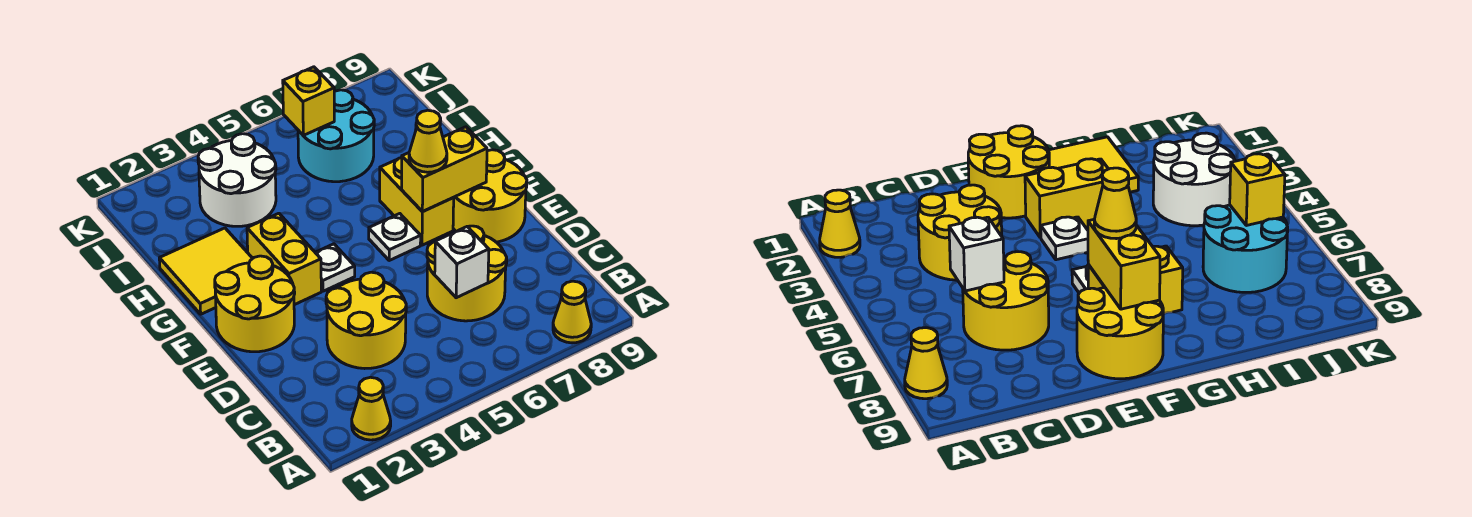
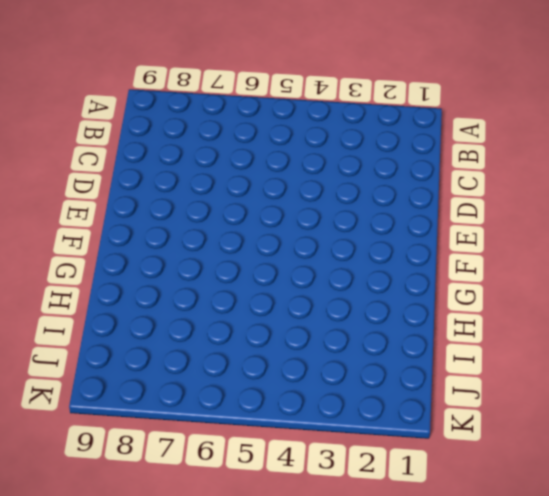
none -> yellow cone A2 level 1
none -> yellow cone A8 level 1
none -> yellow round brick C3:D4 level 1

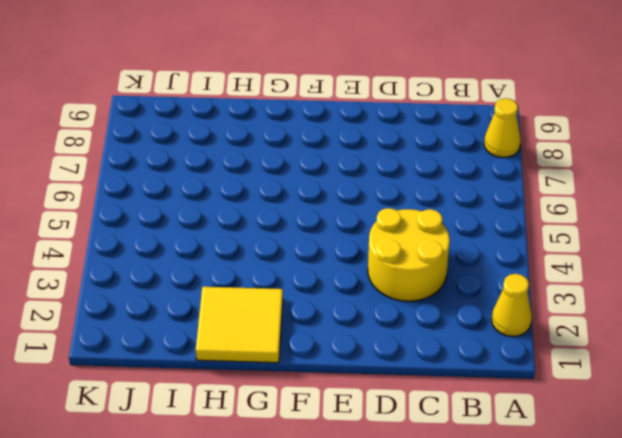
none -> yellow round brick C6:D7 level 1
none -> yellow round brick E1:F2 level 1
none -> yellow round brick E8:F9 level 1

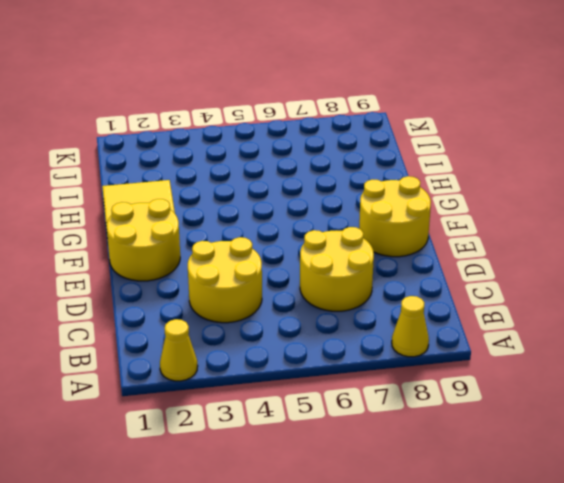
none -> yellow brick F3:G3 level 1
none -> white plate F4 level 1
none -> white plate F6 level 1

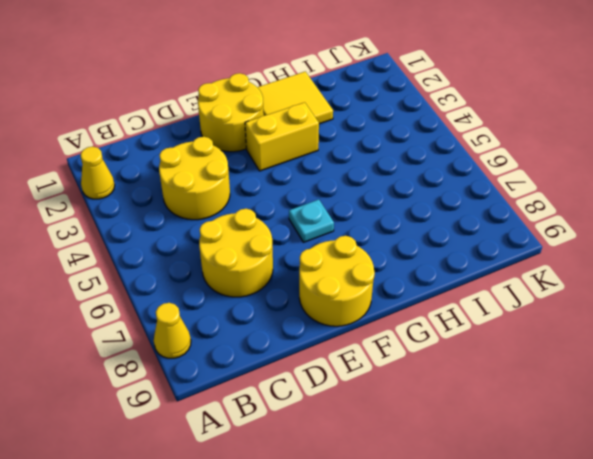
cyan plate F6 level 1 -> white plate F6 level 1
none -> white plate F4 level 1
none -> yellow brick F7:G7 level 1
none -> white round brick I3:J4 level 1

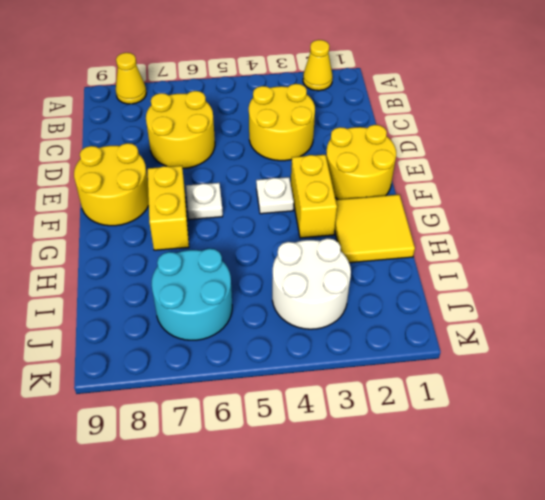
none -> white brick C6 level 2
none -> yellow brick F7:F8 level 2
none -> yellow brick J6 level 2

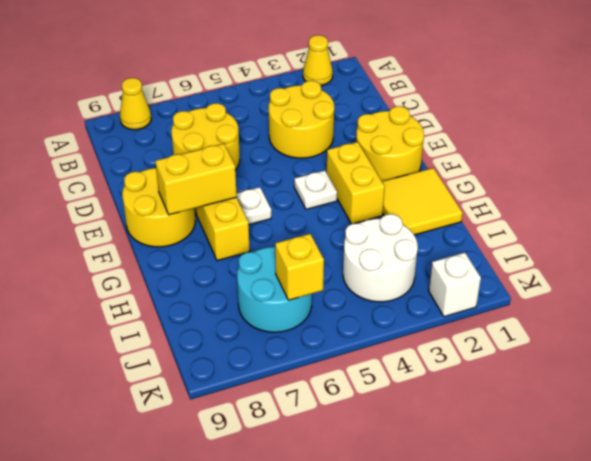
white brick K2 level 1 -> white brick C6 level 2
none -> yellow cone F7 level 3

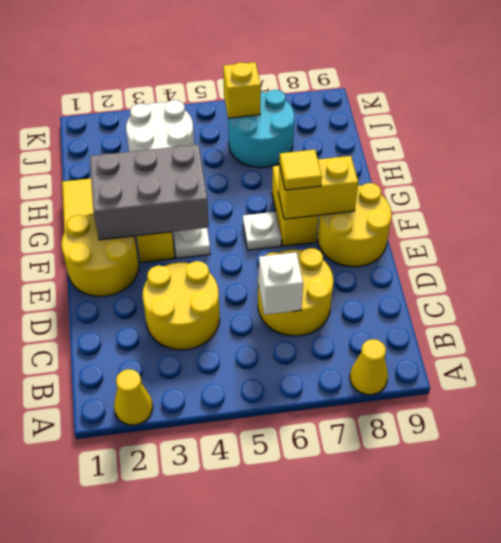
grey brick F2:G4 level 2 -> none
yellow tile F7 level 3 -> yellow cone F7 level 3

